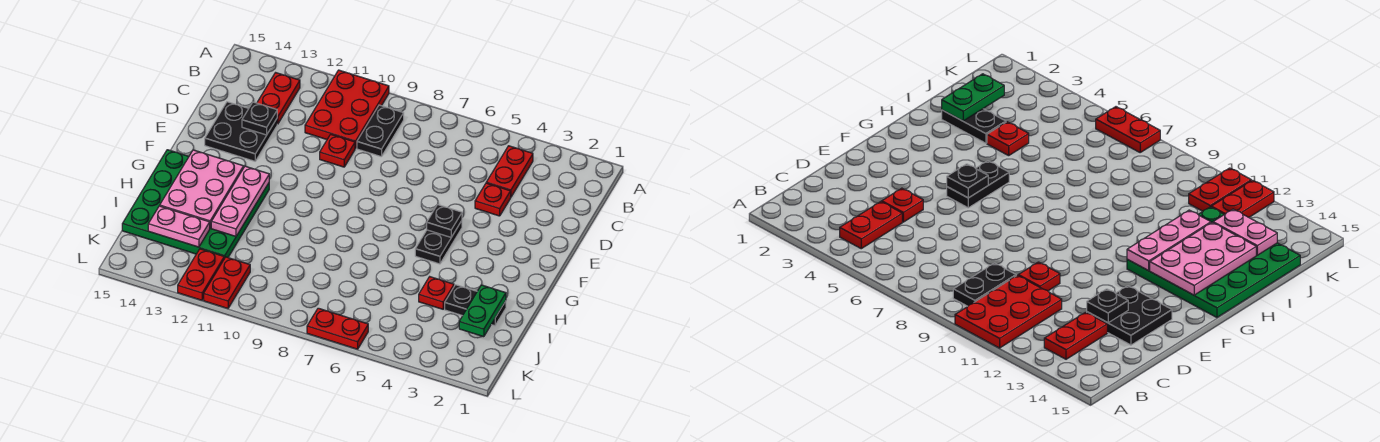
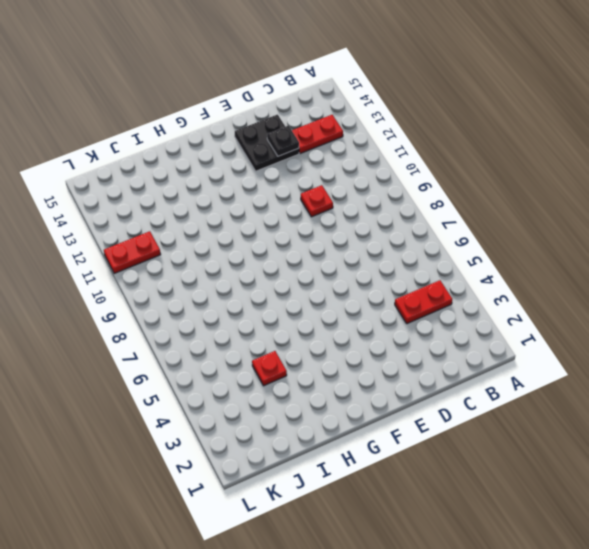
none -> red plate A10:C11 level 1
none -> black plate B9:C9 level 1
none -> red plate D4 level 1

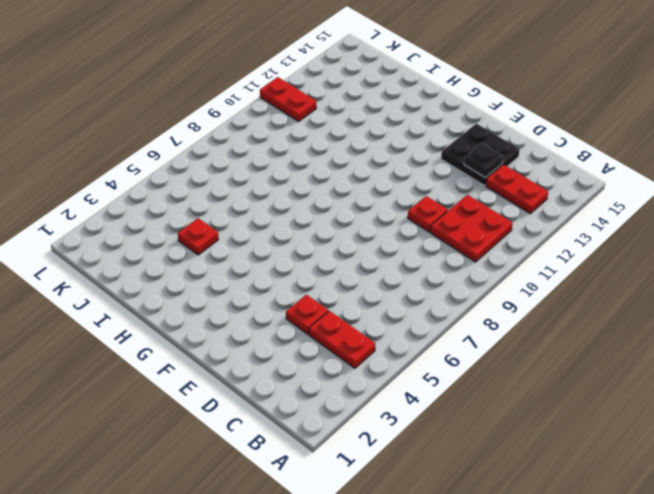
red plate B10:C11 level 1 -> red plate A10:C11 level 1
none -> black plate B9:C9 level 1
none -> black plate F5:G5 level 1
none -> green plate G12:J15 level 1

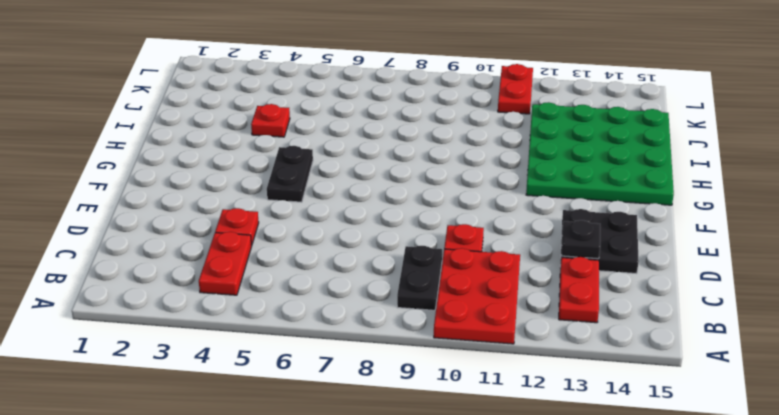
none -> black plate I2:I3 level 1
none -> red plate K12:L12 level 1
none -> red plate L6:L7 level 1

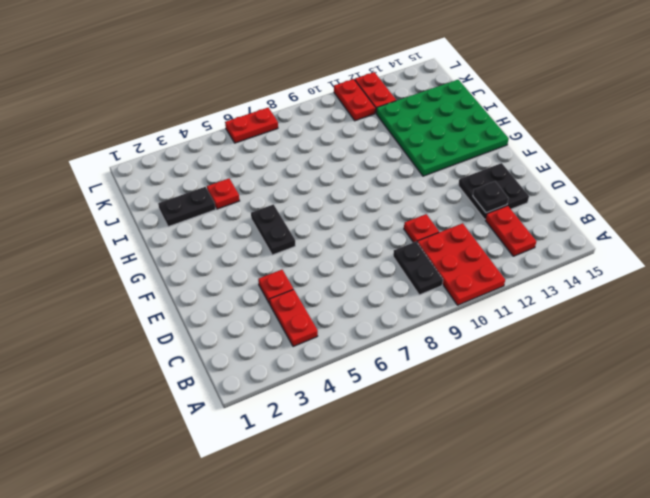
none -> black plate F5 level 2
none -> pink plate G12:I12 level 2
none -> pink plate G13:I14 level 2

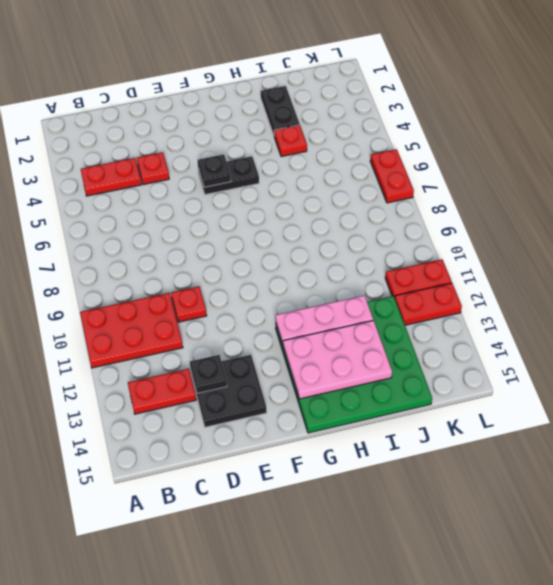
none -> black plate B9:C9 level 1
none -> green plate I2:J2 level 2
none -> pink plate J13:J14 level 2

